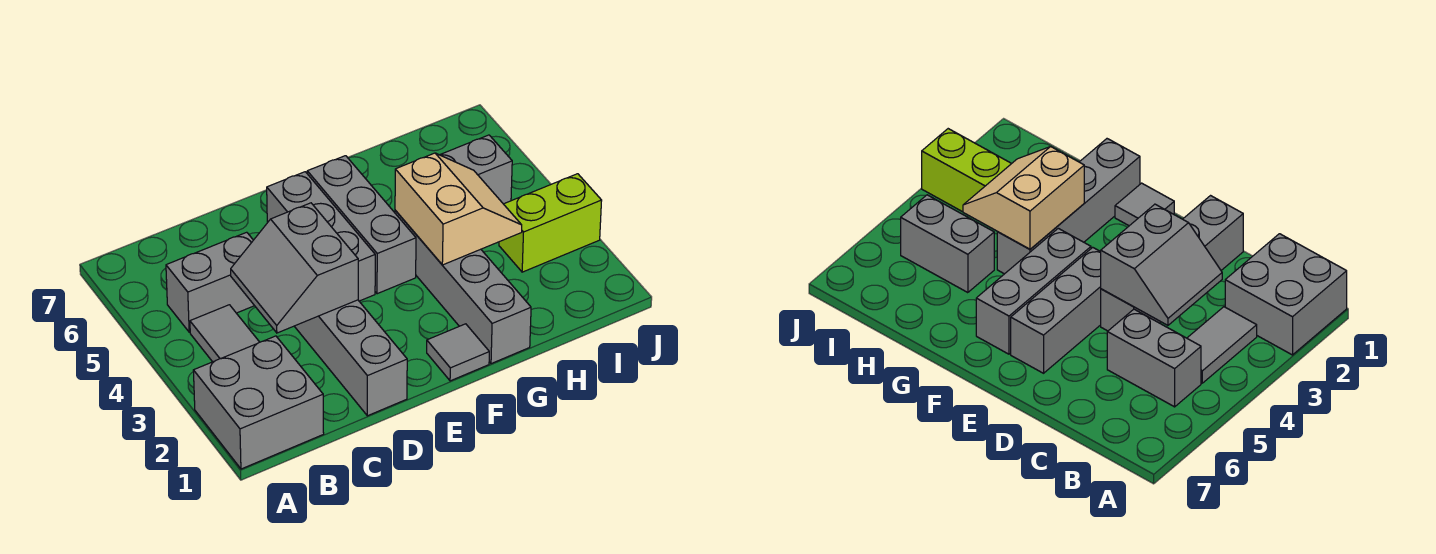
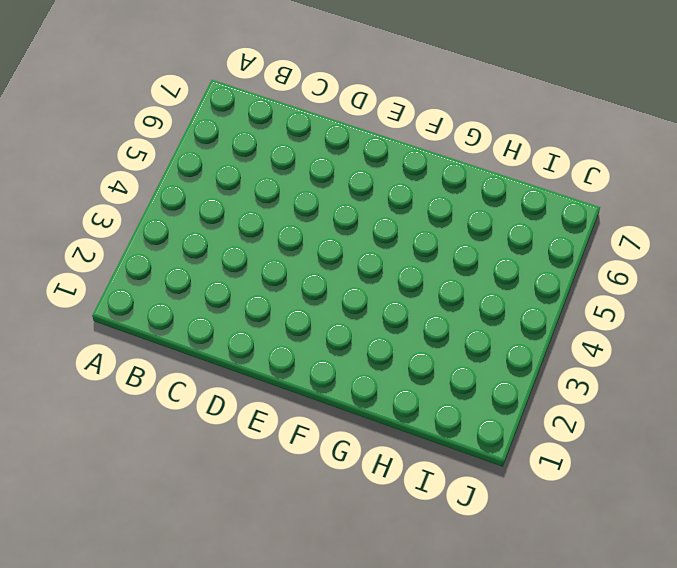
none -> grey brick A1:B2 level 1
none -> grey tile B3:B4 level 1
none -> grey brick B5:C5 level 1

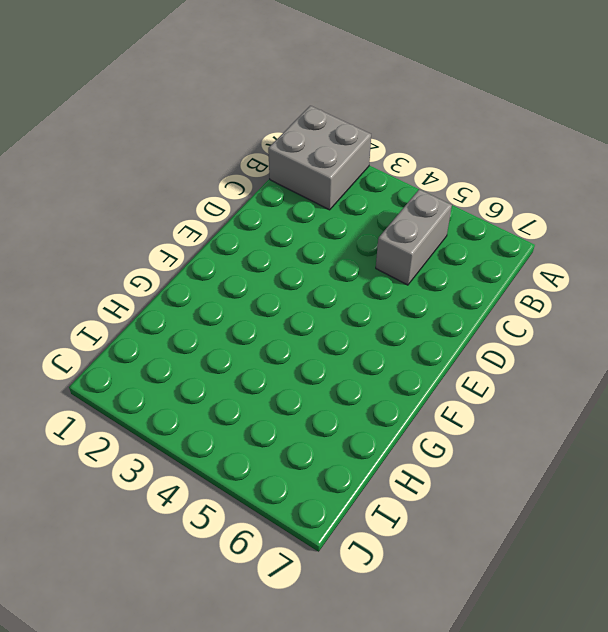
none -> grey tile B3:B4 level 1
none -> grey brick D1:D4 level 1
none -> grey brick E4:E6 level 1

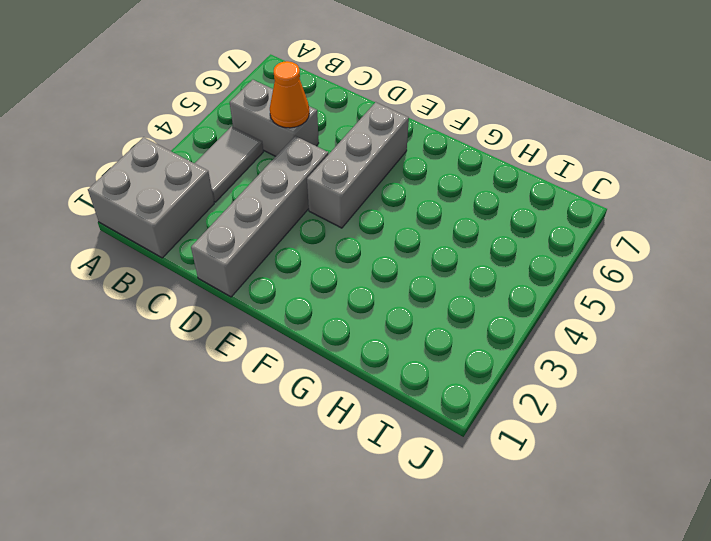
orange cone C5 level 2 -> none
none -> grey tile F1 level 1
none -> grey brick F4:F6 level 1
none -> grey brick G1:G4 level 1

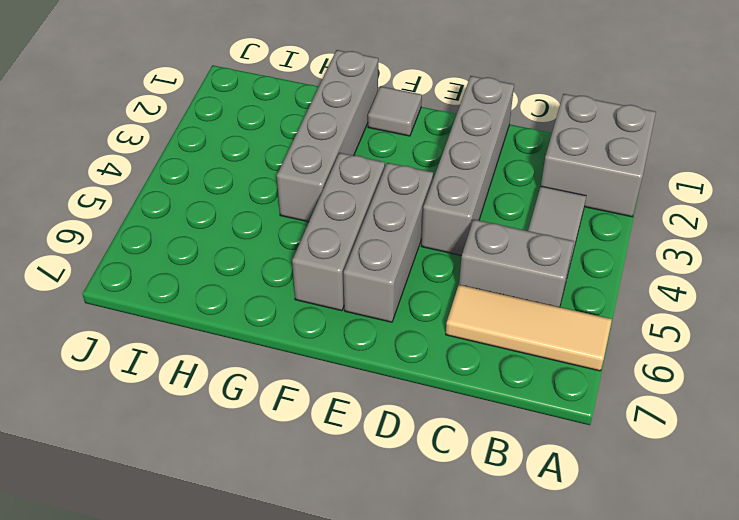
tan tile A6:C6 level 1 -> none
none -> grey brick H5:I5 level 1
none -> lime brick I3:J3 level 1
none -> grey slope C3:D4 level 2 top D

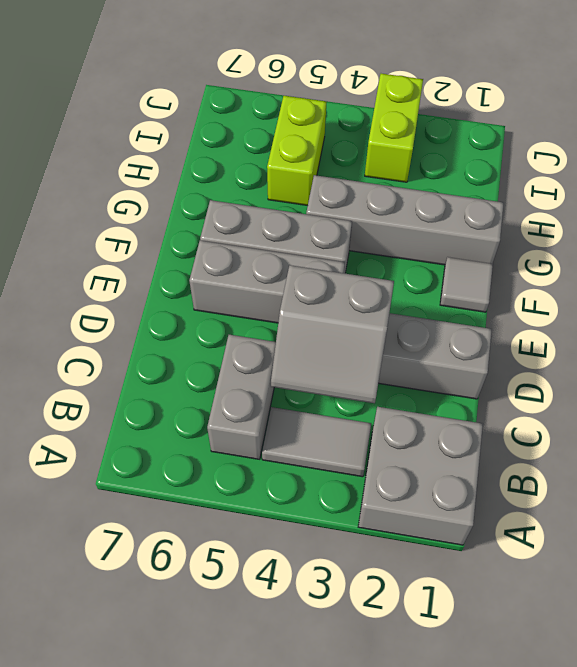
lime brick H5:I5 level 1 -> grey brick H5:I5 level 1
none -> tan slope G3:H4 level 2 top G

